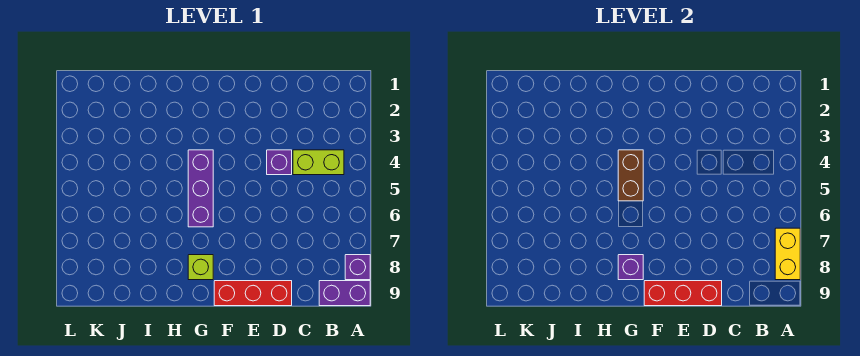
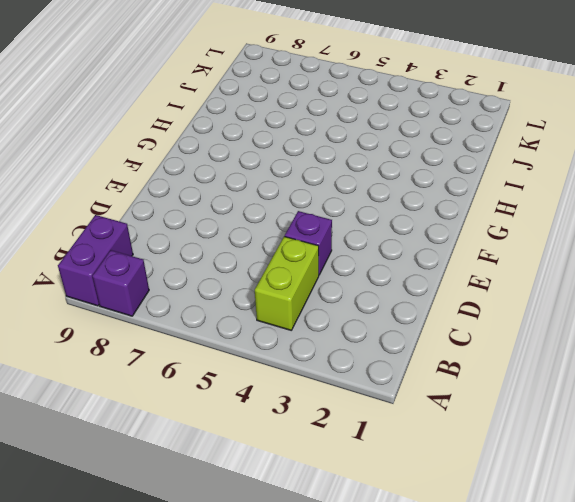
none -> red brick D9:F9 level 1
none -> purple brick G4:G6 level 1

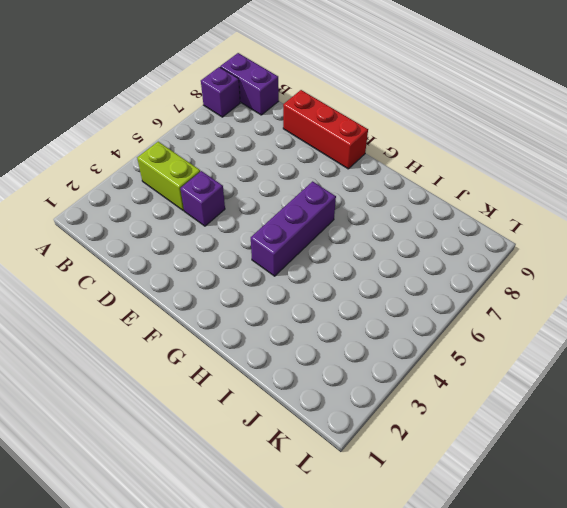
none -> lime brick G8 level 1
none -> yellow brick A7:A8 level 2

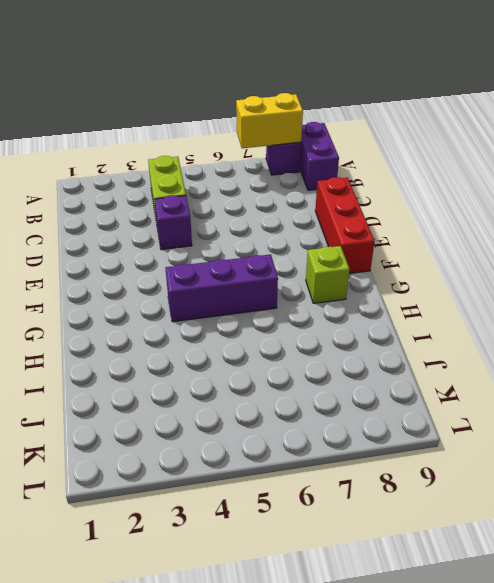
none -> red brick D9:F9 level 2
none -> brown brick G4:G5 level 2

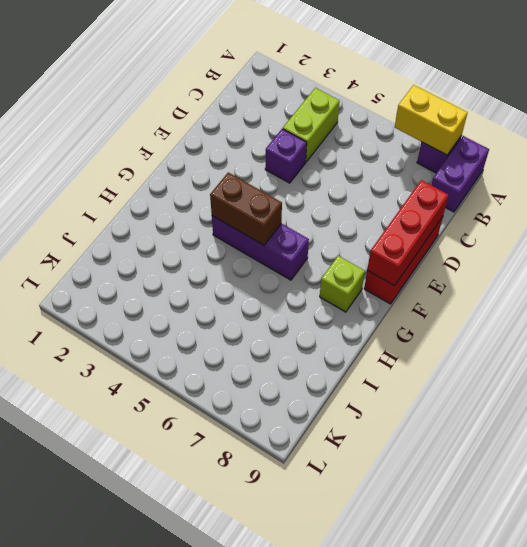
none -> purple brick G8 level 2

